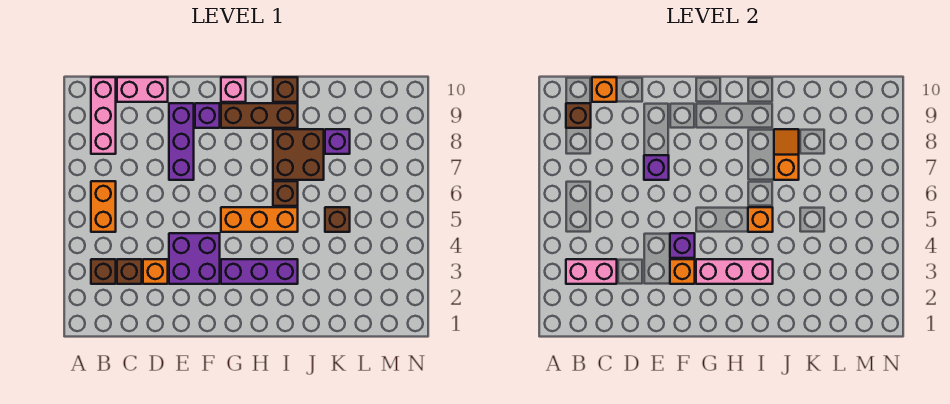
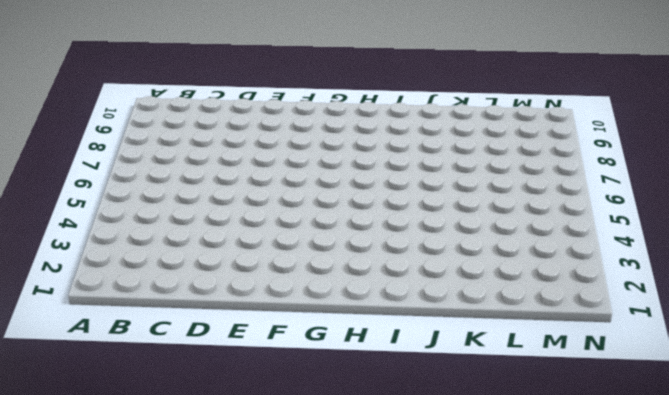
none -> brown brick B3 level 1
none -> orange brick B5:B6 level 1
none -> pink brick B8:B10 level 1

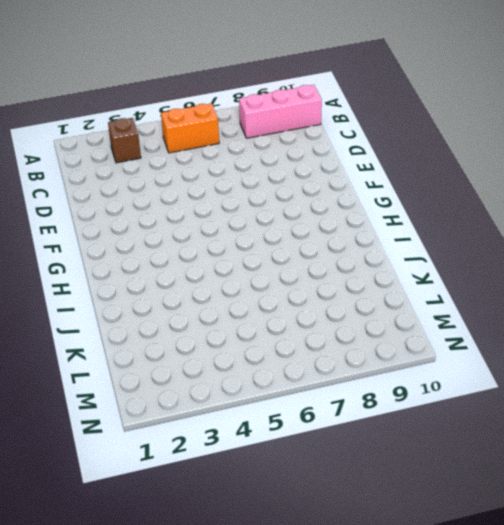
none -> brown brick C3 level 1
none -> pink brick C10:D10 level 1
none -> orange brick D3 level 1

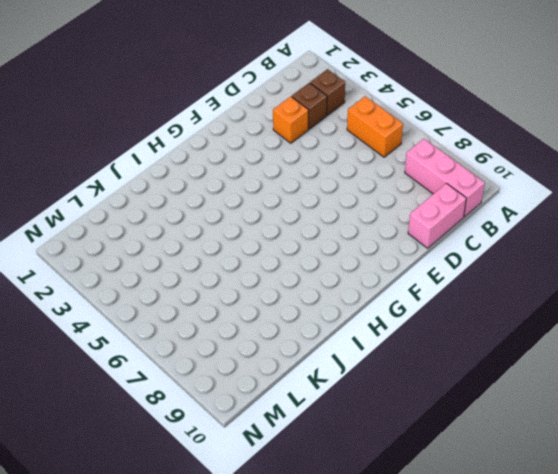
none -> purple brick E3:F4 level 1
none -> purple brick E7:E9 level 1
none -> purple brick F9 level 1

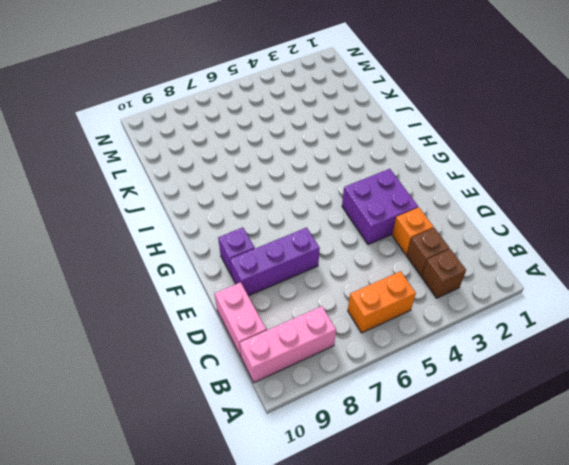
none -> purple brick G3:I3 level 1
none -> orange brick G5:I5 level 1
none -> brown brick G9:I9 level 1

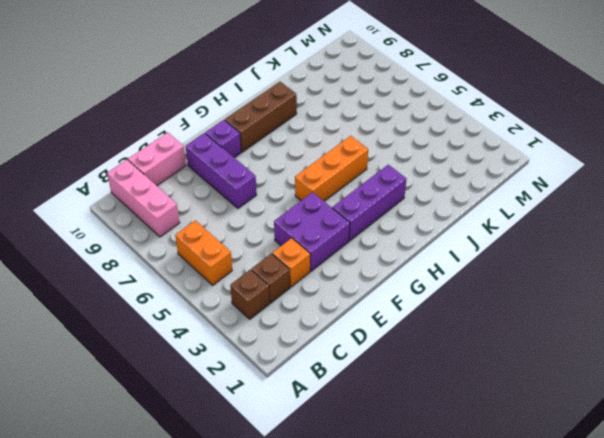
none -> pink brick G10 level 1
none -> brown brick I6 level 1
none -> brown brick I7:J8 level 1

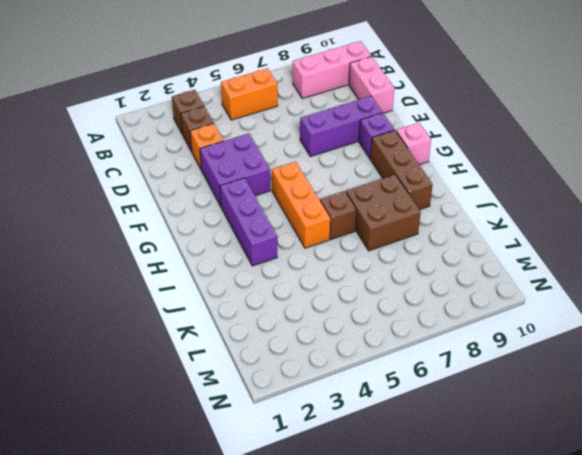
none -> brown brick I10 level 1
none -> brown brick K5 level 1
none -> purple brick K8 level 1

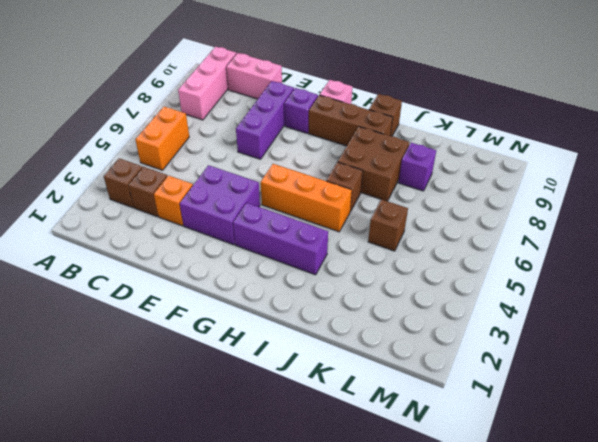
none -> pink brick B3:C3 level 2
none -> brown brick B9 level 2
none -> orange brick C10 level 2

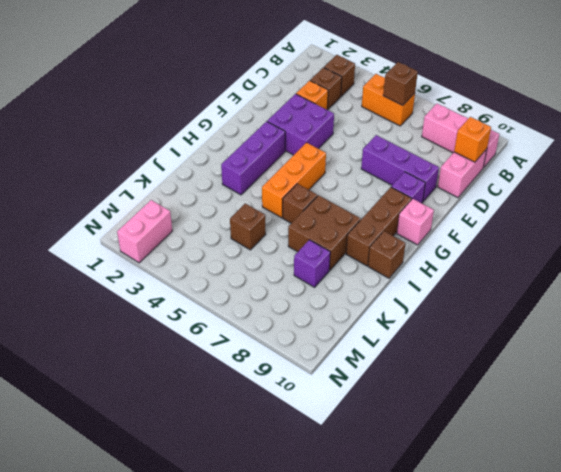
brown brick B6 level 2 -> brown brick B9 level 2
pink brick M2:N2 level 1 -> pink brick B3:C3 level 2
none -> purple brick E7 level 2
none -> orange brick F3 level 2
none -> purple brick F4 level 2

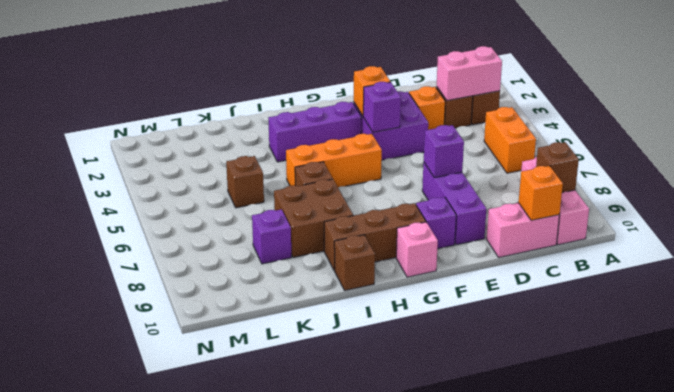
none -> pink brick G3:I3 level 2
none -> orange brick I5 level 2
none -> orange slope J7:J8 level 2 top 7

